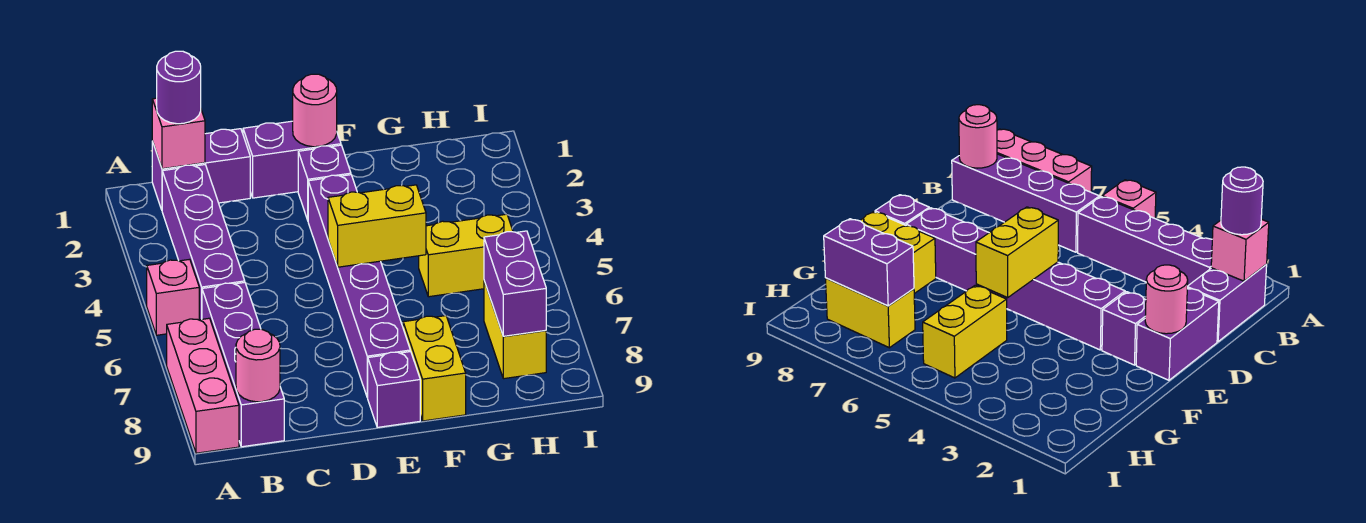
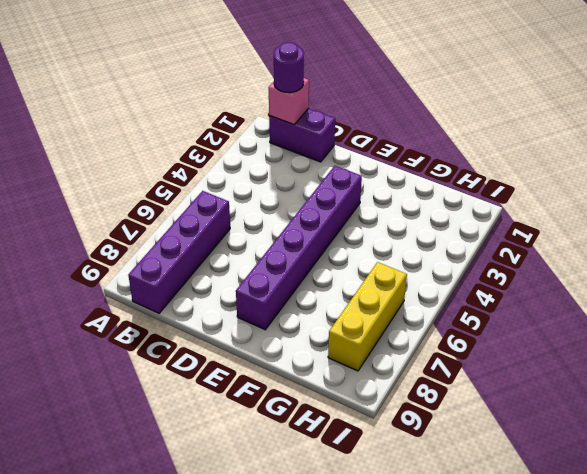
yellow brick H6:H8 level 1 -> yellow brick H7:H8 level 1
none -> pink brick A5 level 1
none -> pink brick A7:A9 level 1
none -> purple brick B2:B5 level 1

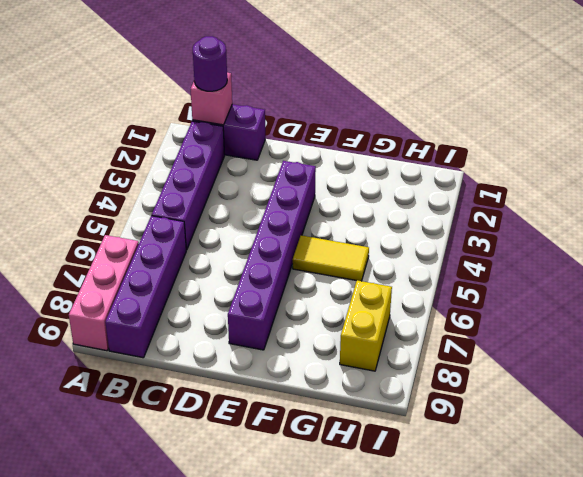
yellow tile F5:G5 level 1 -> yellow brick G5:H5 level 1
none -> pink brick A5 level 1
none -> purple brick D1:E1 level 1
none -> purple brick E2 level 1

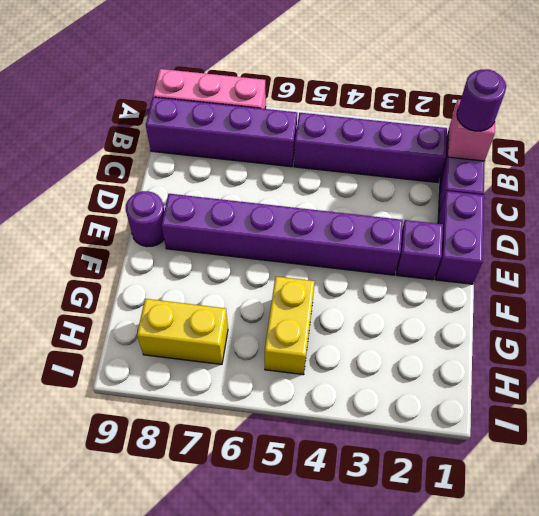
purple round brick E9 level 1 -> purple brick E9 level 1
none -> pink brick A5 level 1
none -> yellow brick F8:F9 level 1
none -> pink round brick B9 level 2

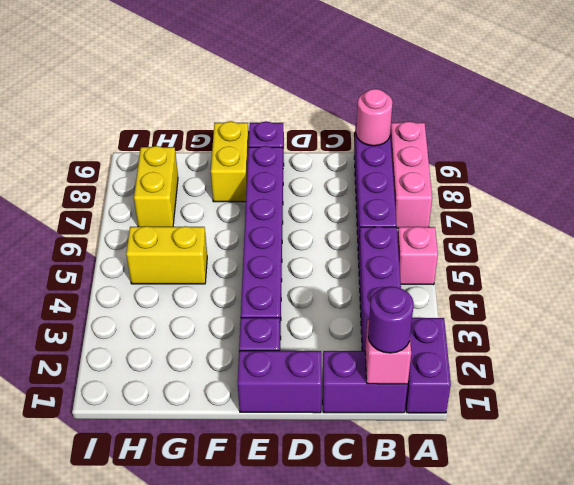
purple brick A1:A2 level 1 -> purple brick H7:H8 level 2
none -> pink round brick E1 level 2
none -> yellow brick E5:F5 level 2

